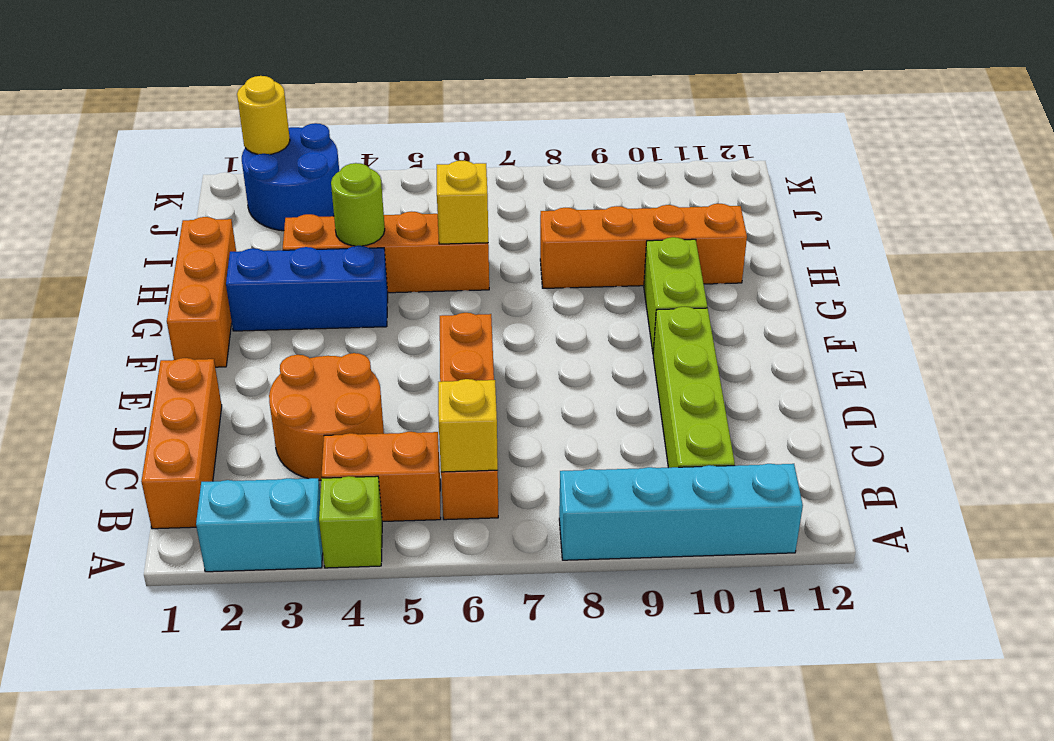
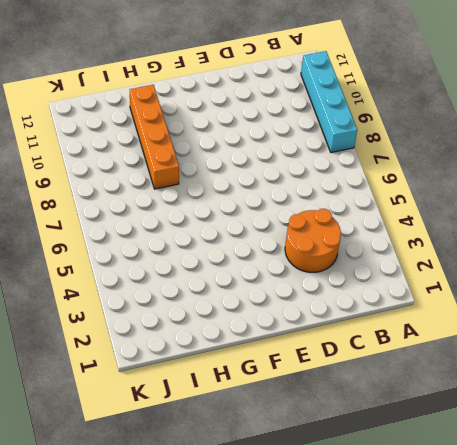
none -> cyan brick A2:A3 level 1
none -> lime brick A4 level 1
none -> orange brick B1:D1 level 1

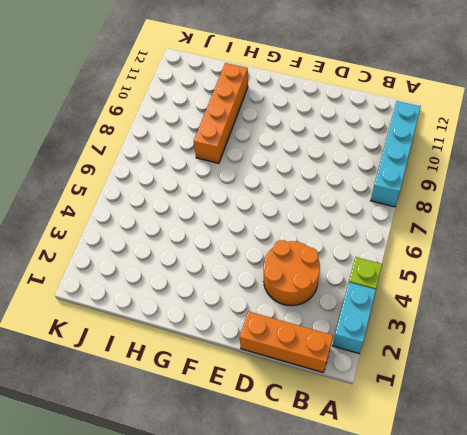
none -> orange brick B4:B5 level 1
none -> orange brick B6:E6 level 1
none -> lime brick B10:E10 level 1

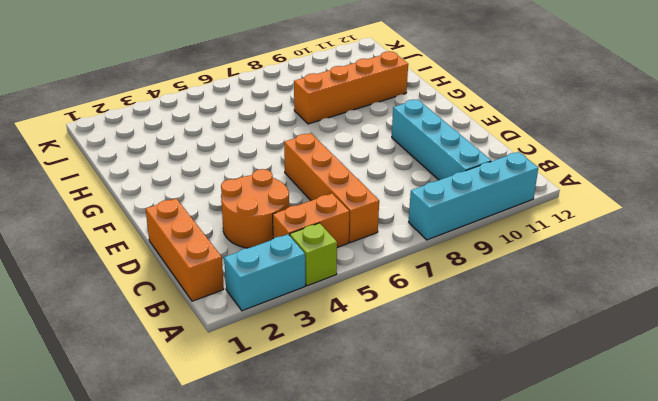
cyan brick B10:E10 level 1 -> lime brick B10:E10 level 1
none -> orange brick F1:H1 level 1
none -> lime brick F10:G10 level 1
none -> blue brick G2:G4 level 1

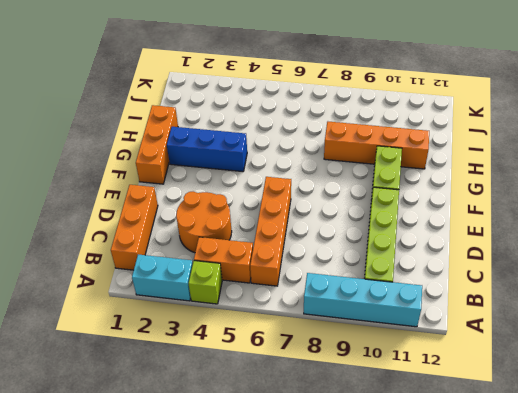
none -> orange brick H3:H6 level 1
none -> blue round brick J2:K3 level 1
none -> yellow brick B6 level 2

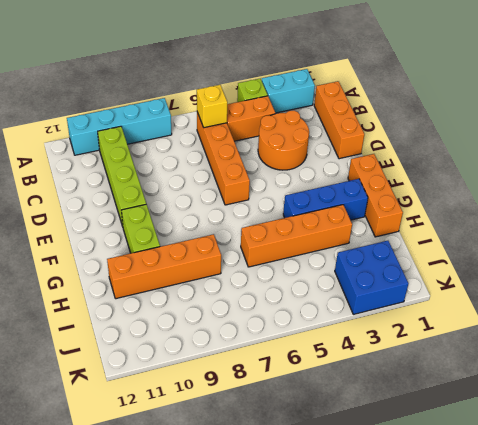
blue brick J2:K3 level 1 -> blue round brick J2:K3 level 1
none -> lime round brick H4 level 2
none -> yellow brick H6 level 2
none -> yellow round brick K2 level 2

